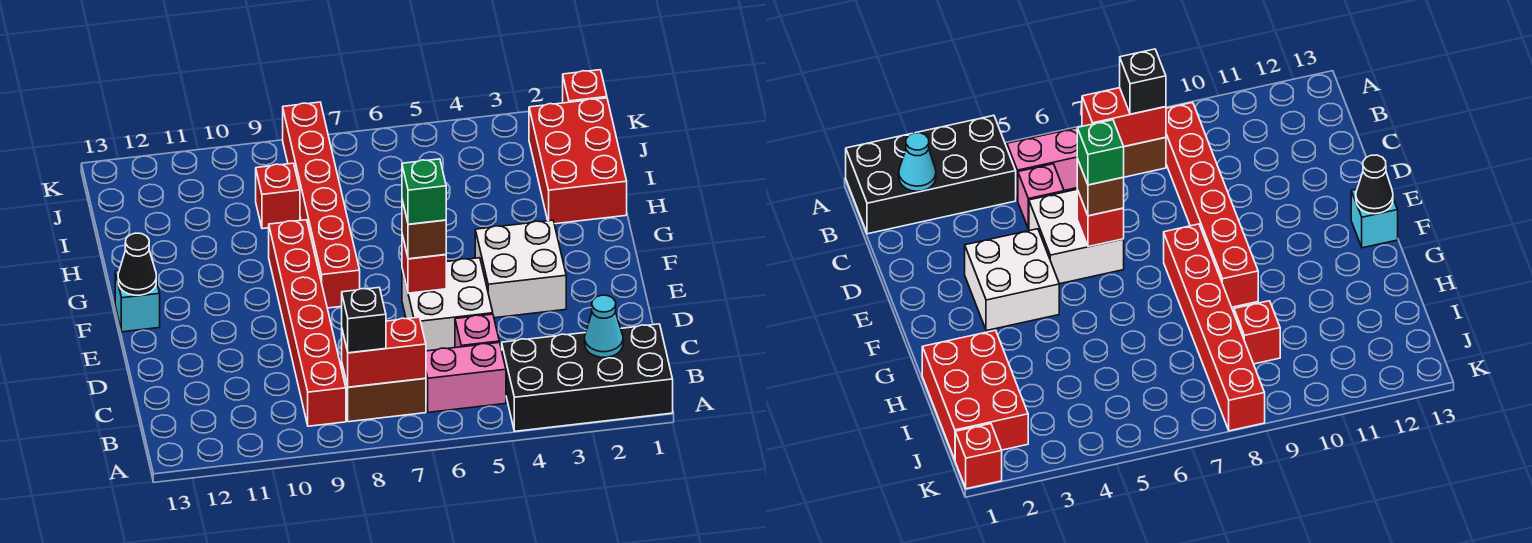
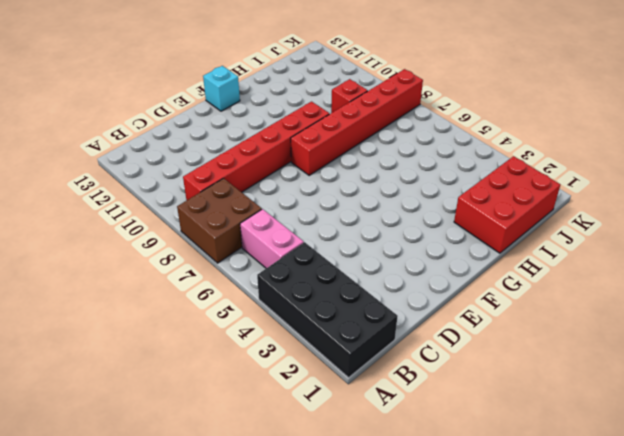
brown brick A7:B8 level 1 -> brown brick B7:B8 level 1
none -> pink brick C5 level 1
none -> white brick D5:E6 level 1
none -> white brick E3:F4 level 1

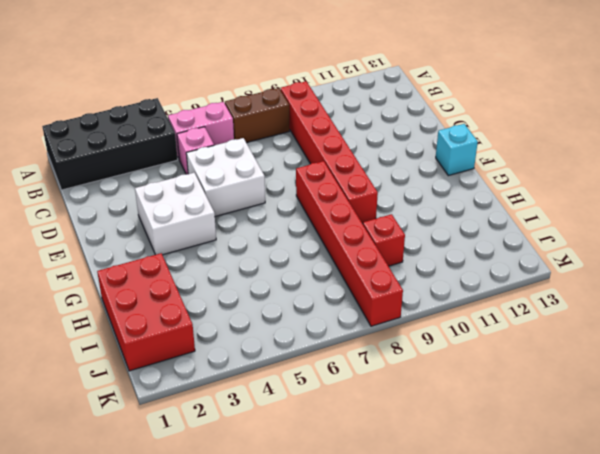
none -> red brick K1 level 1
none -> cyan cone B2 level 2
none -> red brick B7:B8 level 2

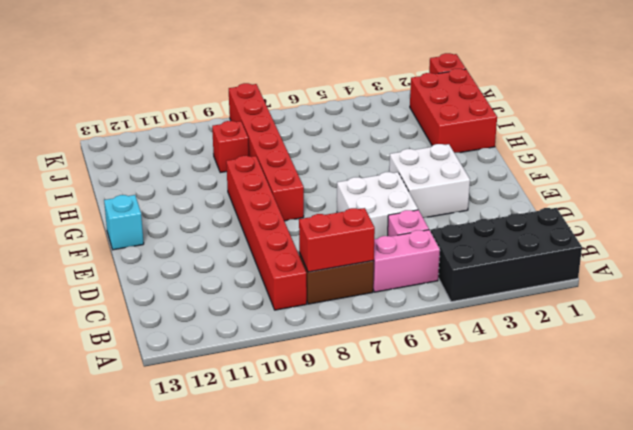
none -> cyan cone B2 level 2
none -> red brick E6 level 2
none -> black cone F13 level 2

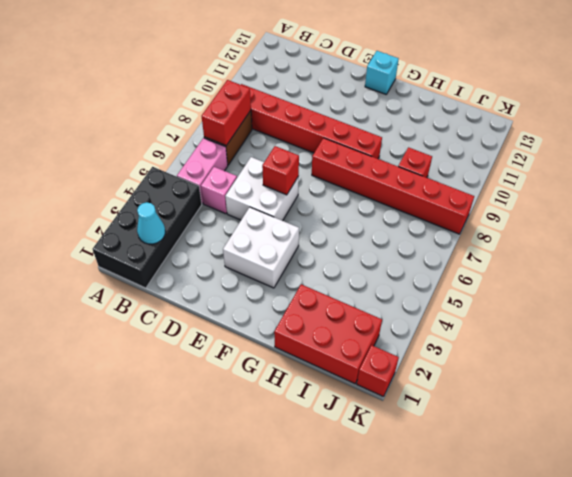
none -> black cone F13 level 2
none -> black brick B8 level 3
none -> brown brick E6 level 3

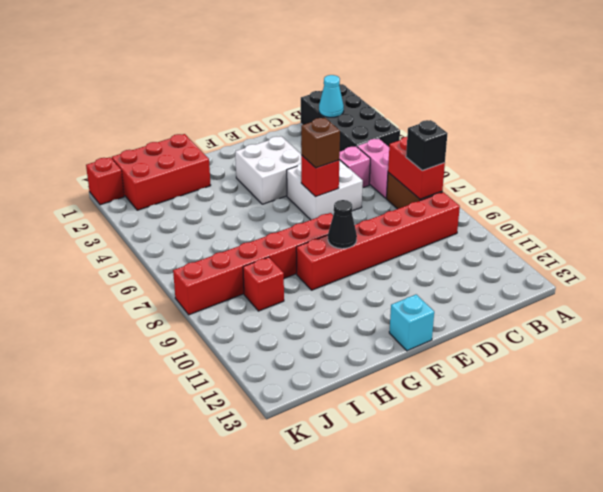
black cone F9 level 2 -> black cone F13 level 2
none -> green brick E6 level 4

